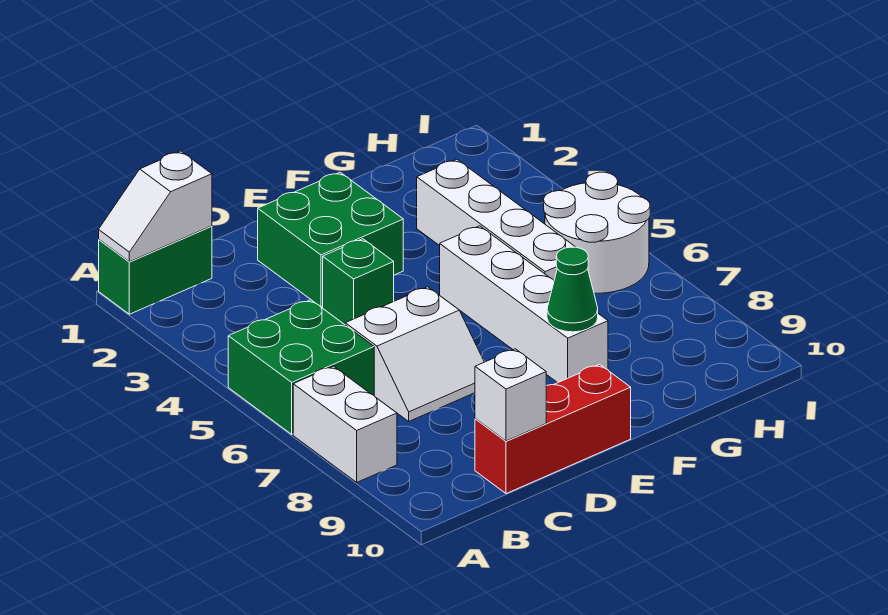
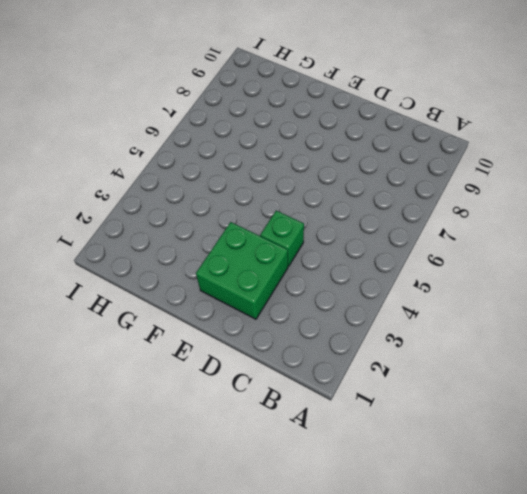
none -> green brick A1:B1 level 1
none -> green brick A5:B6 level 1
none -> white brick A7:A8 level 1

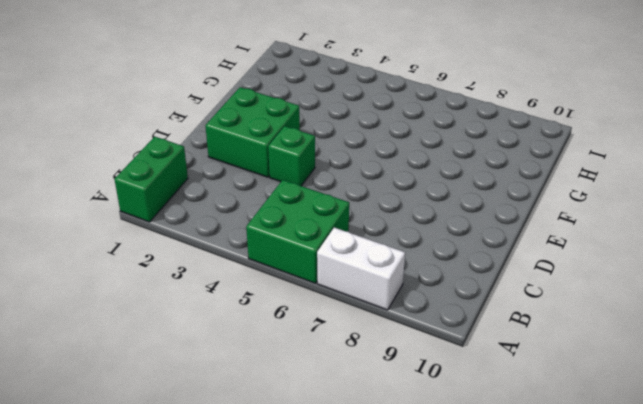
none -> white slope C6:D7 level 1 top 6
none -> red brick C10:E10 level 1
none -> white brick F5:F8 level 1

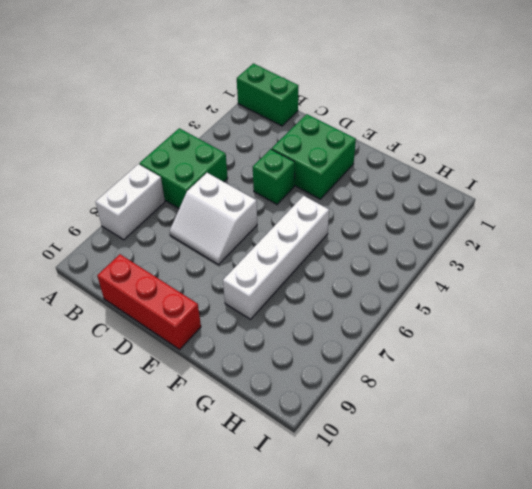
none -> white brick G3:G6 level 1
none -> white round brick H5:I6 level 1
none -> white slope A1:B1 level 2 top B

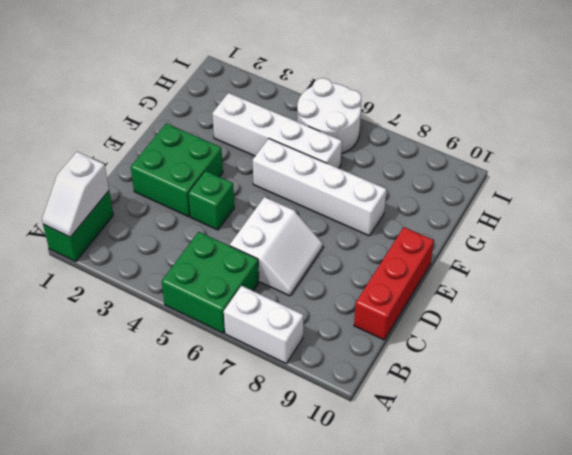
none -> white brick C10 level 2
none -> green cone F8 level 2

